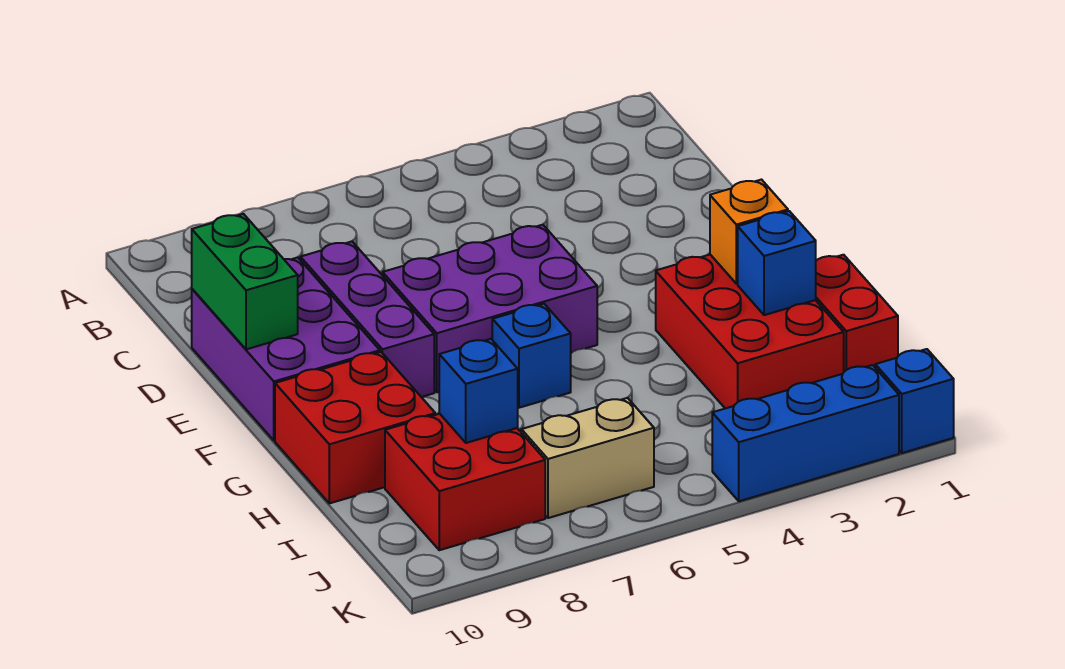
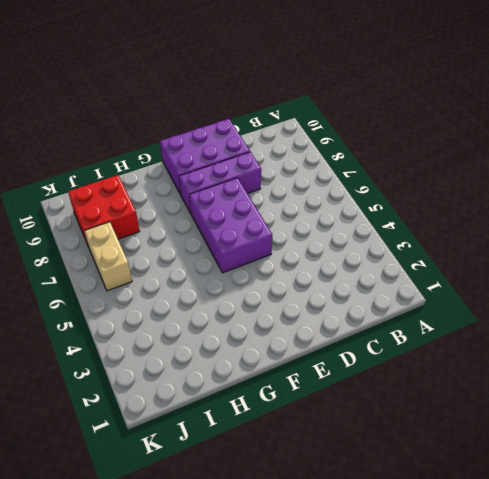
none -> red brick G2:I3 level 1
none -> blue brick G6 level 1
none -> red brick G9:H10 level 1

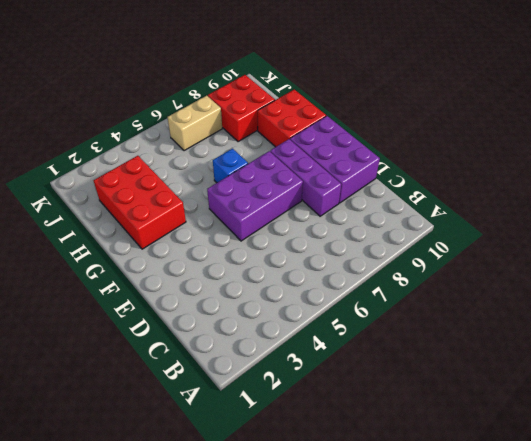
none -> red brick H1:I1 level 1
none -> blue brick K1 level 1
none -> blue brick K2:K4 level 1

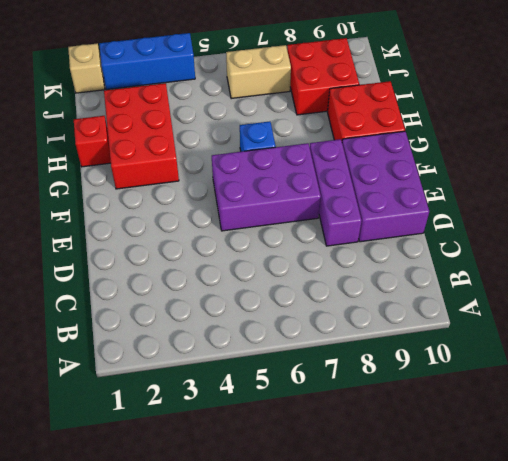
red brick H1 level 1 -> red brick H1:I1 level 1
tan brick K1 level 1 -> blue brick K1 level 1
none -> green brick D10:E10 level 2
none -> orange brick G2 level 2
none -> blue brick H2 level 2

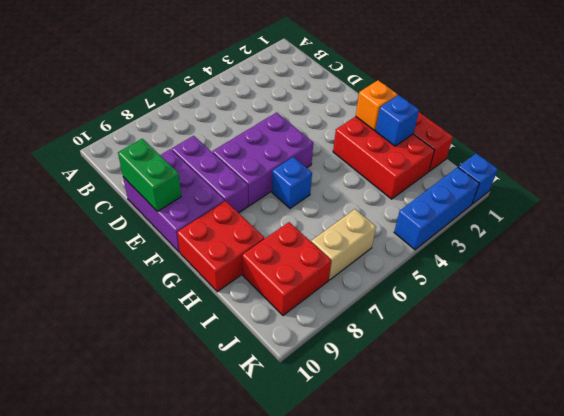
none -> blue brick I8 level 2

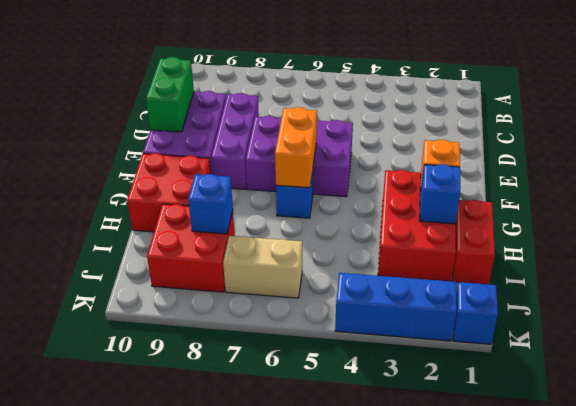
orange brick F6:G6 level 2 -> none

